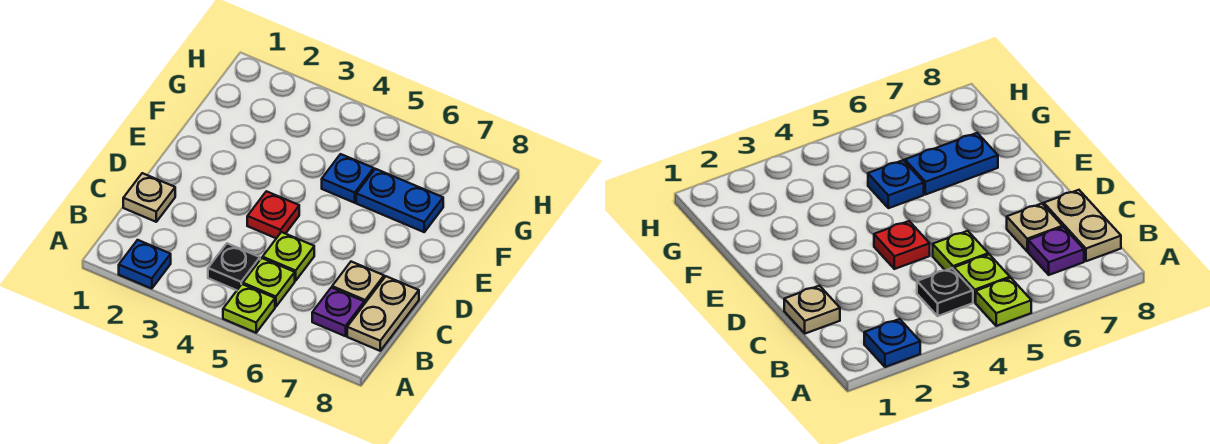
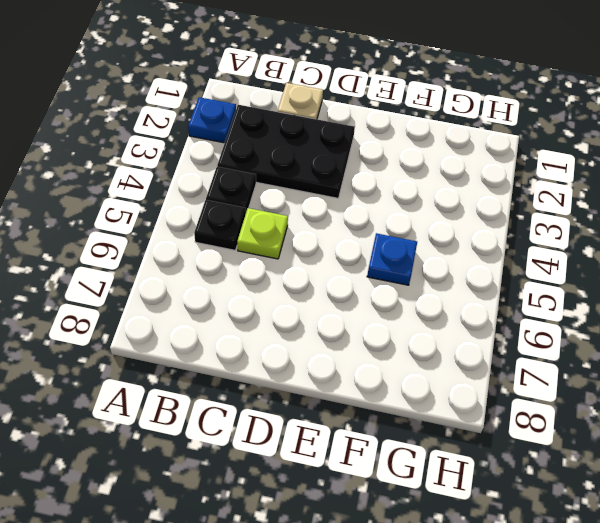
black plate B2:D3 level 1 -> none
black plate B5 level 1 -> lime plate B5 level 1
none -> lime plate A5 level 1
none -> purple plate B7 level 1
none -> tan plate B8:C8 level 1

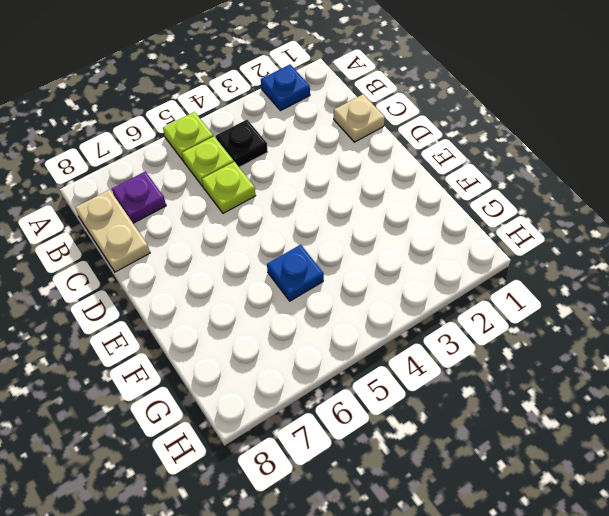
none -> tan plate C7 level 1
none -> red plate D4 level 1
none -> blue plate F6:F7 level 1

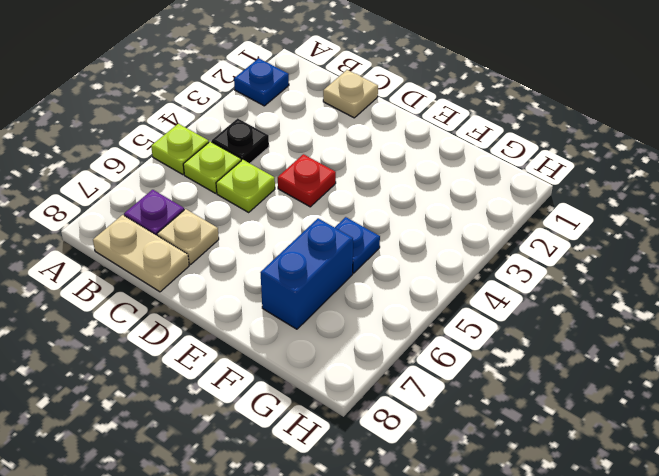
blue brick F6:F7 level 1 -> blue plate F6:F7 level 1

